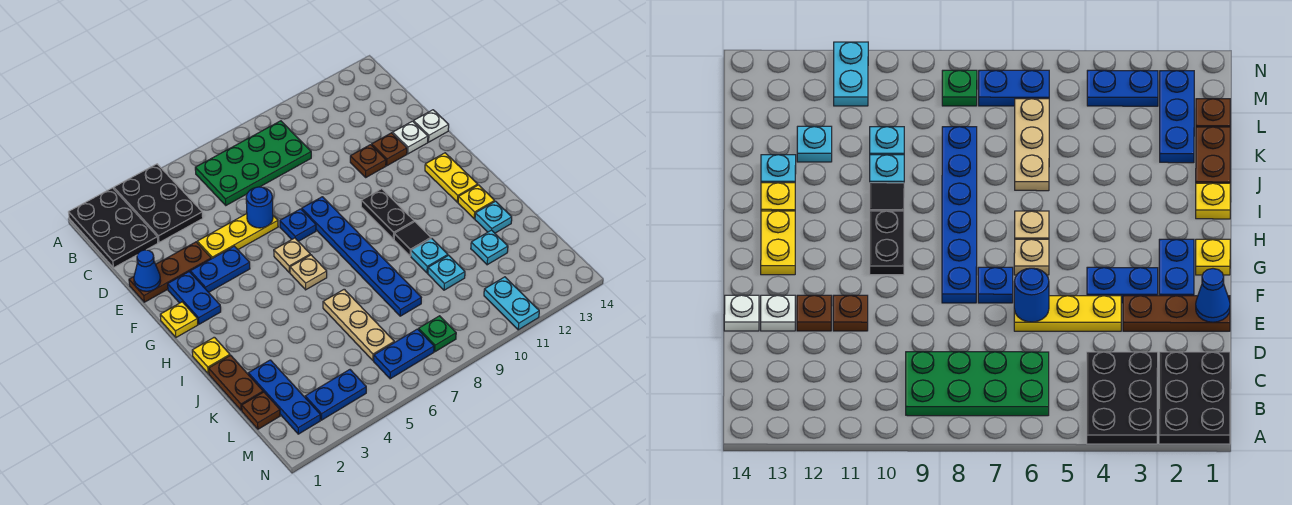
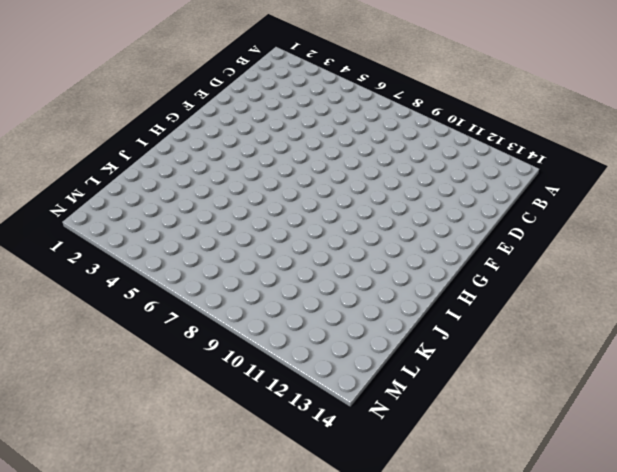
none -> black plate A1:C2 level 1
none -> black plate A3:C4 level 1
none -> green plate B6:C9 level 1
none -> brown plate E1:E3 level 1

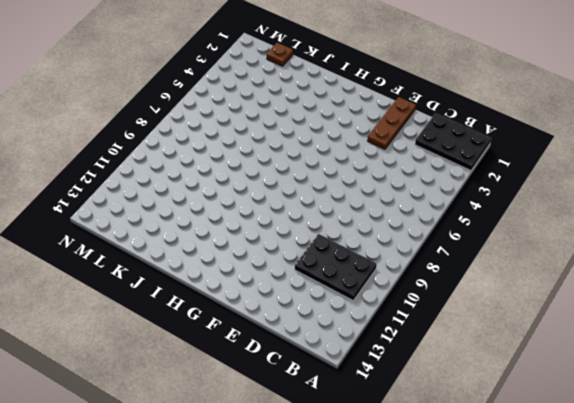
black plate B10:D11 level 1 -> black plate A3:C4 level 1
none -> green plate B6:C9 level 1
none -> yellow plate E4:E6 level 1
none -> brown plate E11 level 1
none -> brown plate E12 level 1

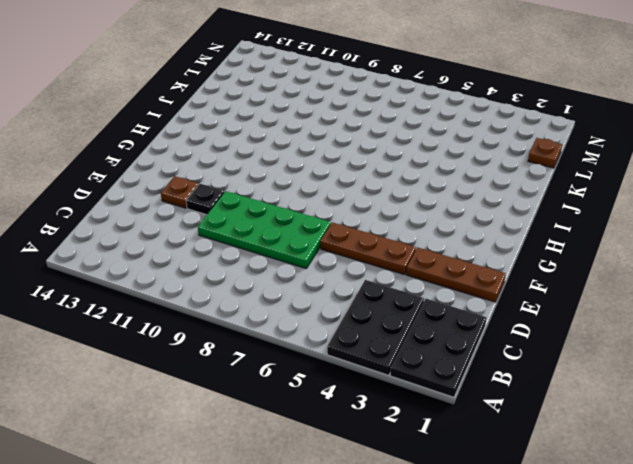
green plate D7:E10 level 1 -> green plate B6:C9 level 1
brown plate E4:E6 level 1 -> yellow plate E4:E6 level 1
black plate E11 level 1 -> brown plate E11 level 1
none -> white plate E13 level 1
none -> white plate E14 level 1
none -> blue plate F2:G2 level 1
none -> blue plate F3:F4 level 1

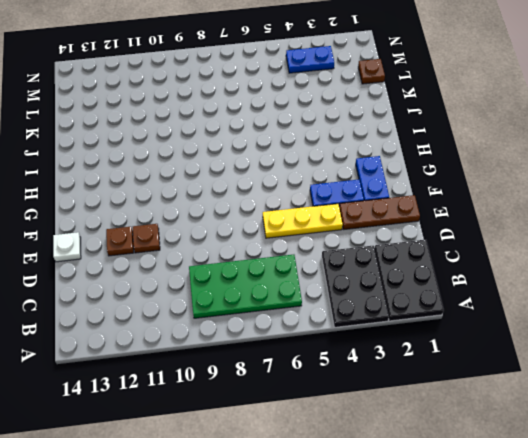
none -> white plate E13 level 1
none -> blue plate F7 level 1
none -> blue plate F8:K8 level 1
none -> yellow plate G1 level 1

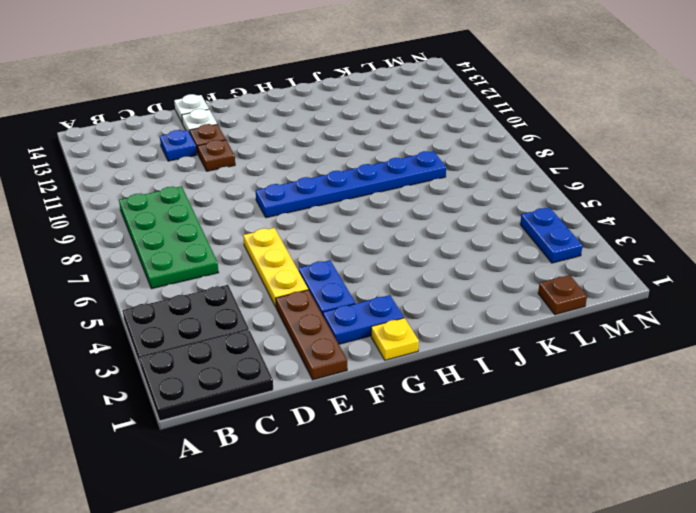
blue plate D12 level 1 -> blue plate F7 level 1
none -> tan plate G6 level 1
none -> black plate G10:H10 level 1
none -> yellow plate G13:H13 level 1
none -> tan plate H6 level 1

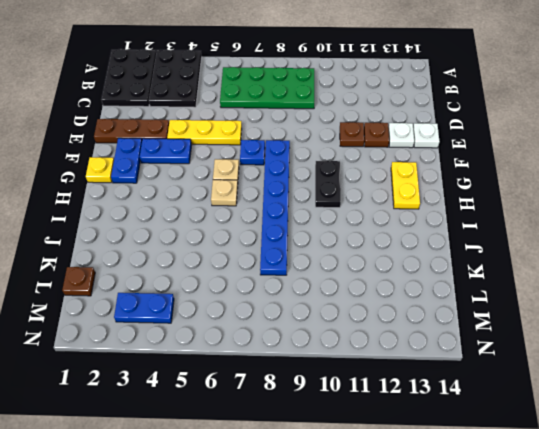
none -> yellow plate I1 level 1
none -> black tile I10 level 1
none -> yellow plate I13 level 1
none -> brown plate J1:K1 level 1

